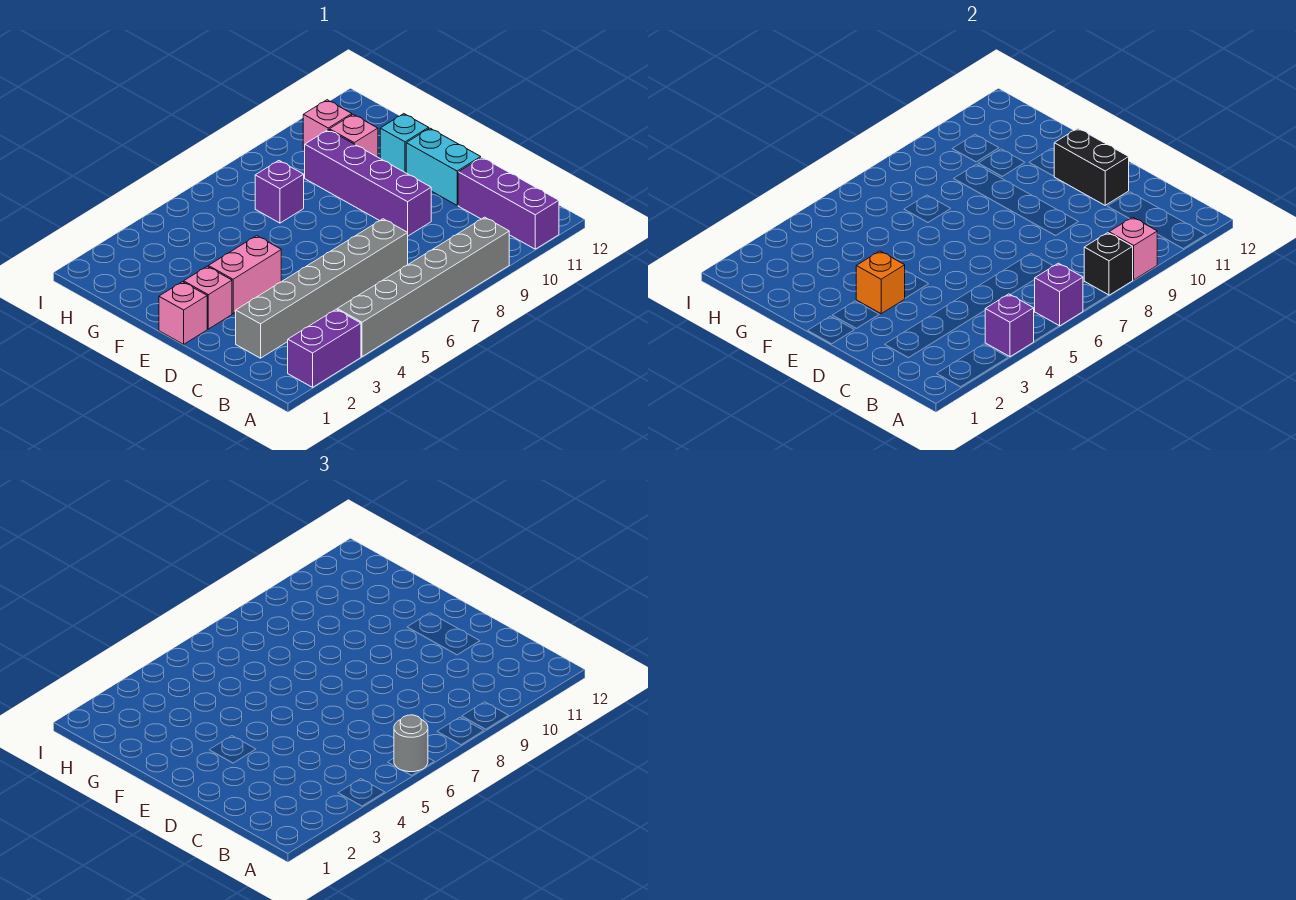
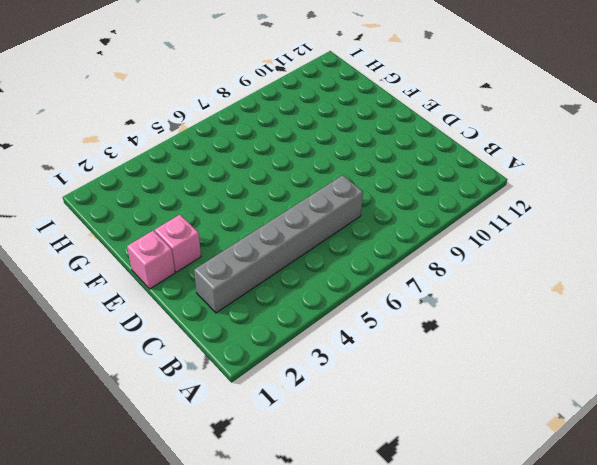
none -> purple brick A2:A3 level 1
none -> grey brick A4:A9 level 1
none -> purple brick A11:C11 level 1

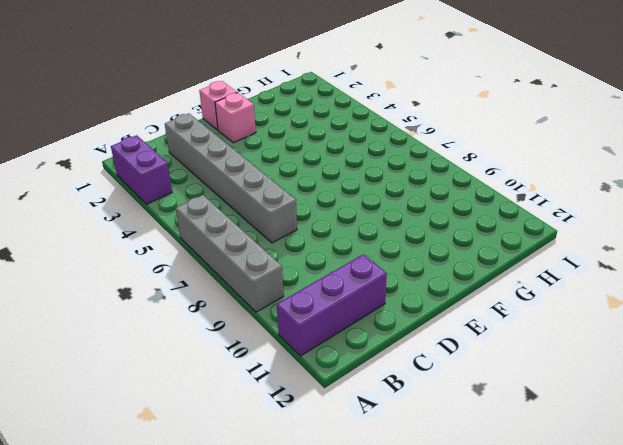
grey brick A6:A9 level 1 -> grey brick A4:A9 level 1
none -> purple brick D9:G9 level 1
none -> cyan brick D11:E11 level 1
none -> pink brick E3:E4 level 1

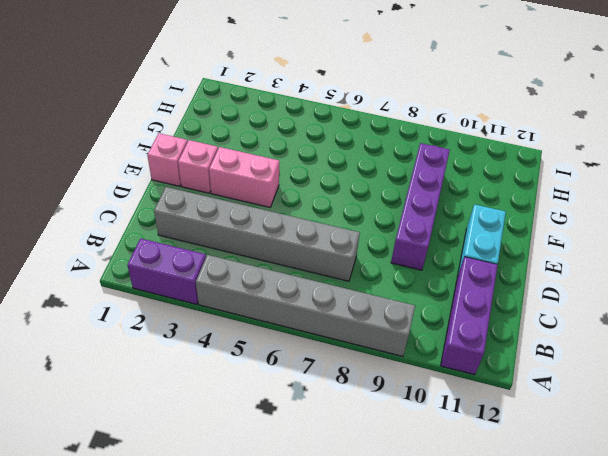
none -> cyan brick F11 level 1
none -> purple brick G7 level 1
none -> pink brick G10 level 1

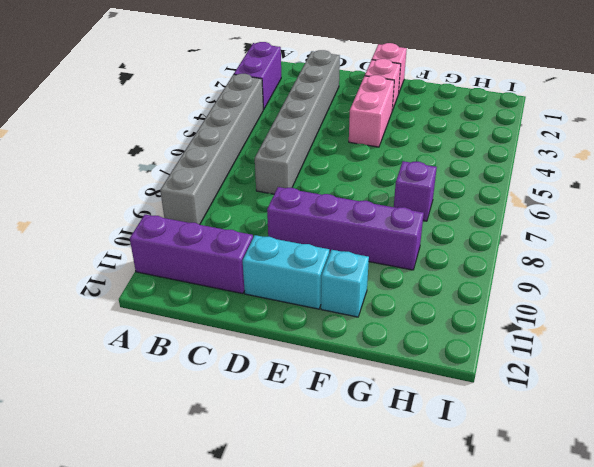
none -> pink brick G10 level 1
none -> pink brick H10 level 1
none -> purple brick A4 level 2

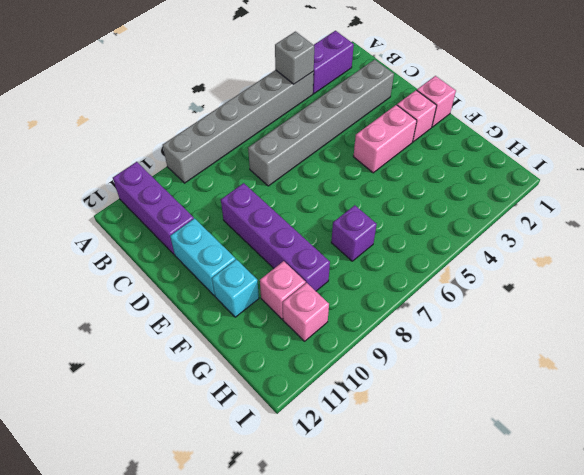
grey brick A4 level 2 -> purple brick A4 level 2
none -> purple brick A6 level 2
none -> black brick A8 level 2
none -> pink brick A9 level 2

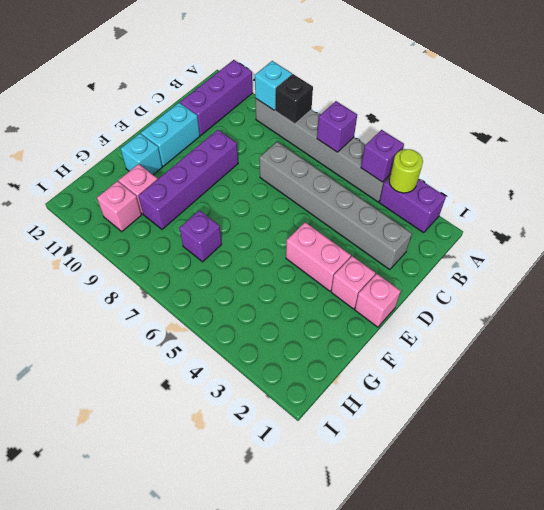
lime round brick A3 level 2 -> none
cyan brick A9 level 2 -> pink brick A9 level 2
none -> black brick D11:E11 level 2
none -> orange brick E3 level 2
none -> grey round brick A6 level 3

